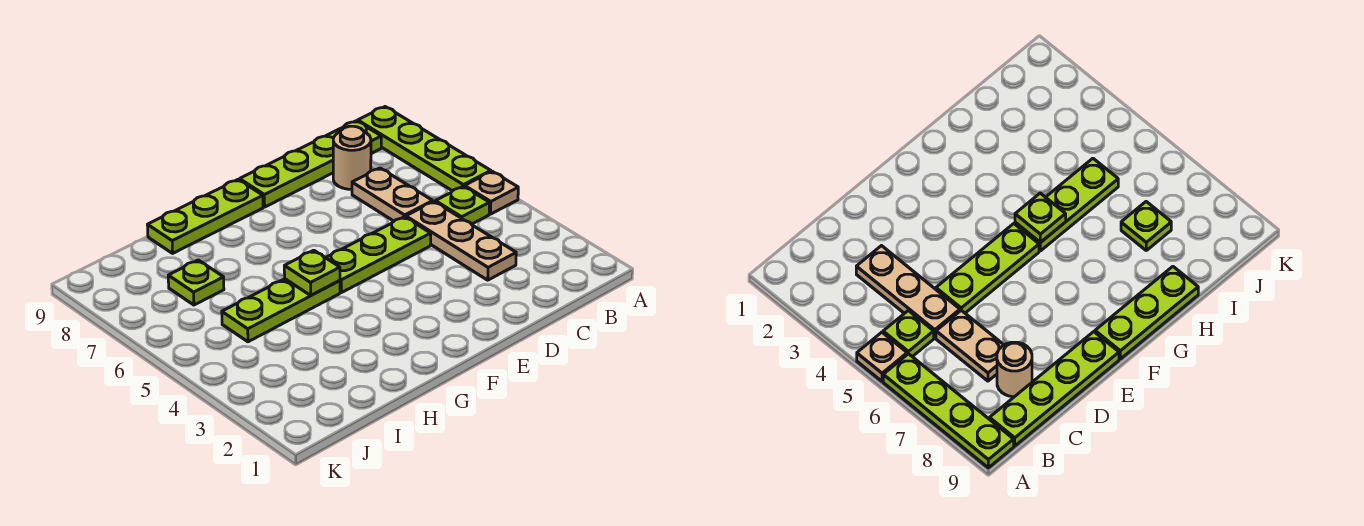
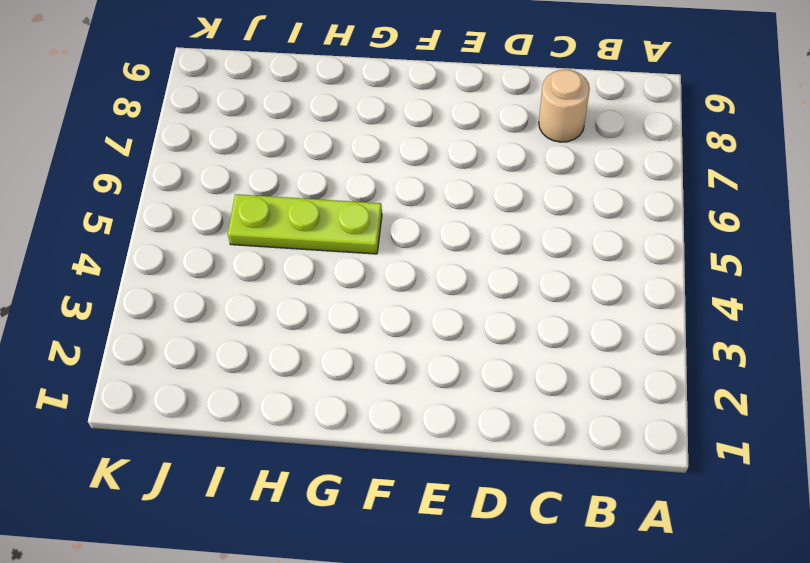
none -> tan plate A5 level 1
none -> lime plate A6:A9 level 1
none -> lime plate B5 level 1

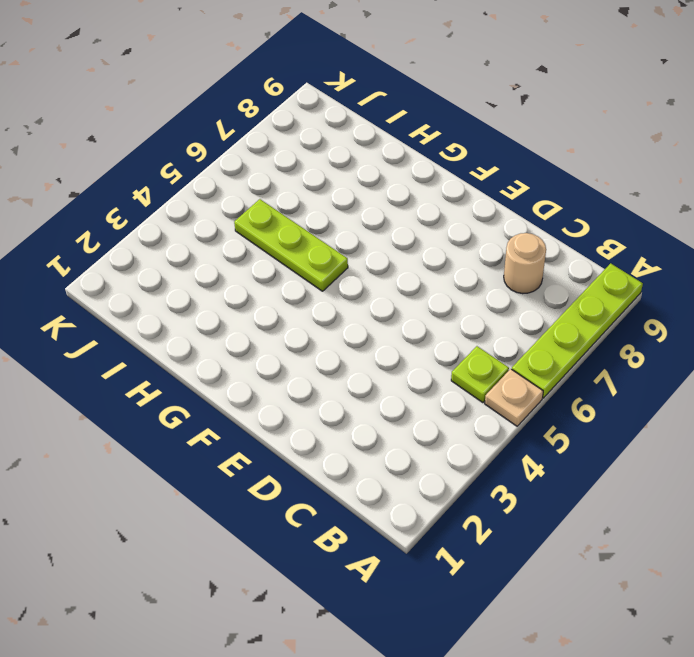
none -> lime plate B9:E9 level 1
none -> tan plate C3:C5 level 1
none -> tan plate C6:C7 level 1

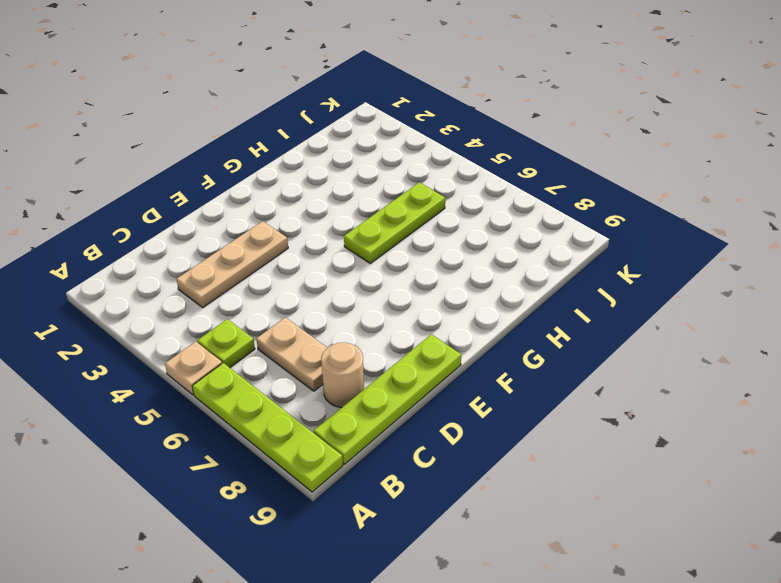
tan plate C3:E3 level 1 -> tan plate C3:C5 level 1
none -> lime plate D5:F5 level 1
none -> lime plate F9:H9 level 1
none -> lime plate I7 level 1

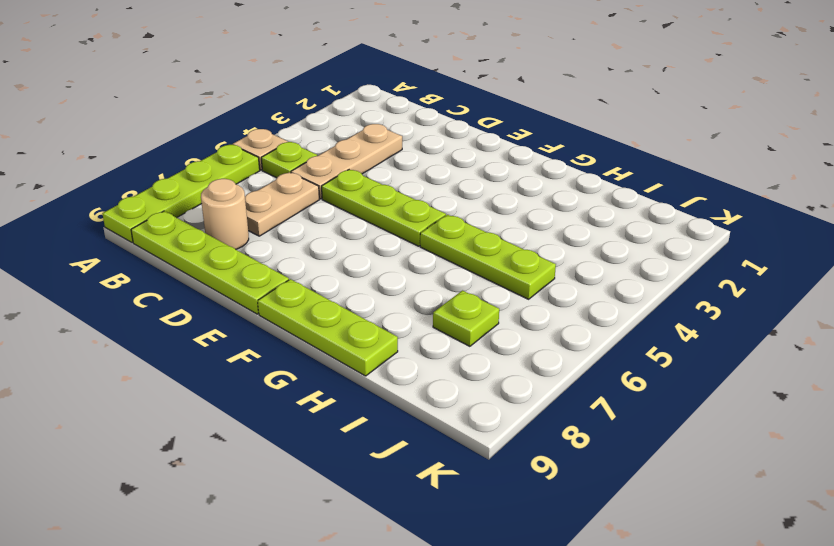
none -> lime plate G5 level 2

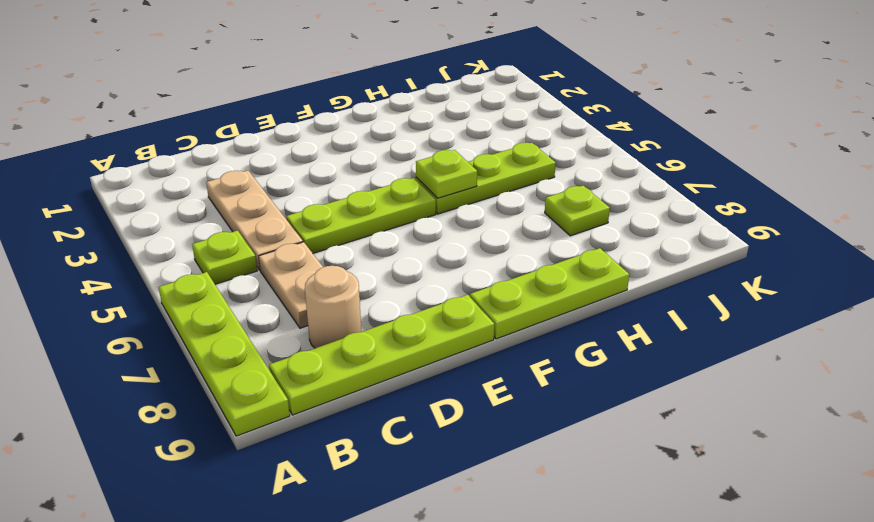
none -> tan plate A5 level 1

